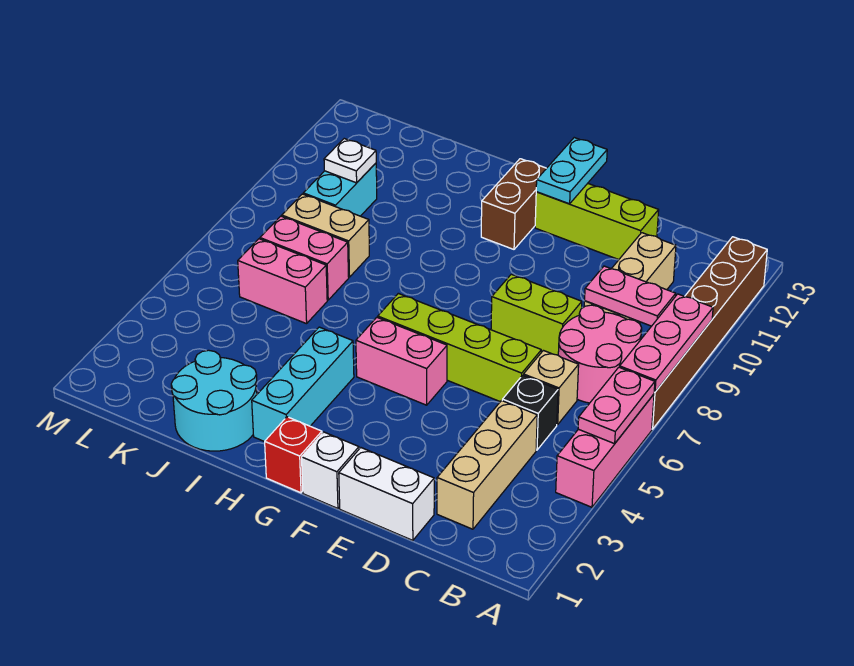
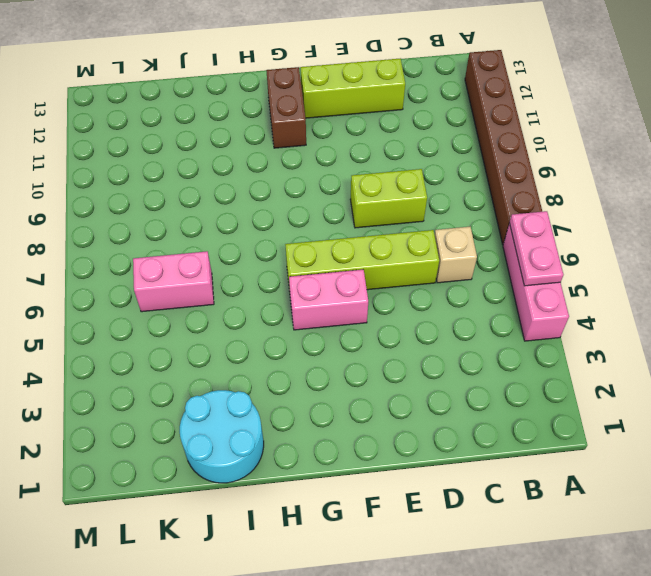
none -> pink round brick B7:C8 level 1
none -> tan brick C2:C4 level 1
none -> black brick C5 level 1

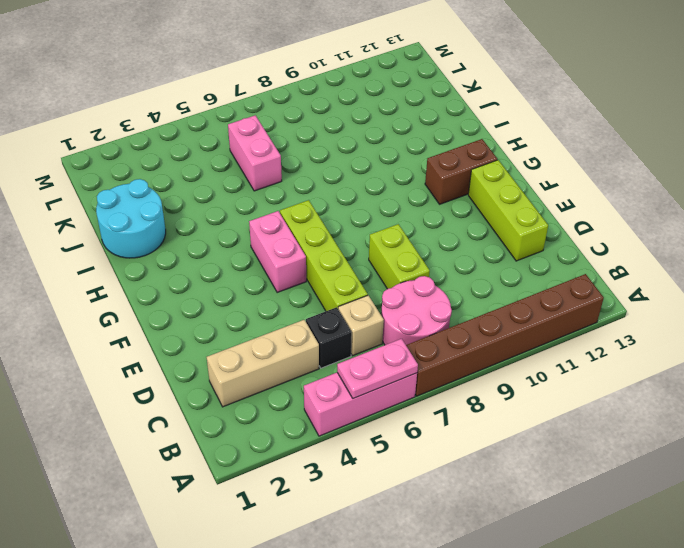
none -> tan brick C9:C11 level 1
none -> white brick D1:E1 level 1
none -> white brick F1 level 1

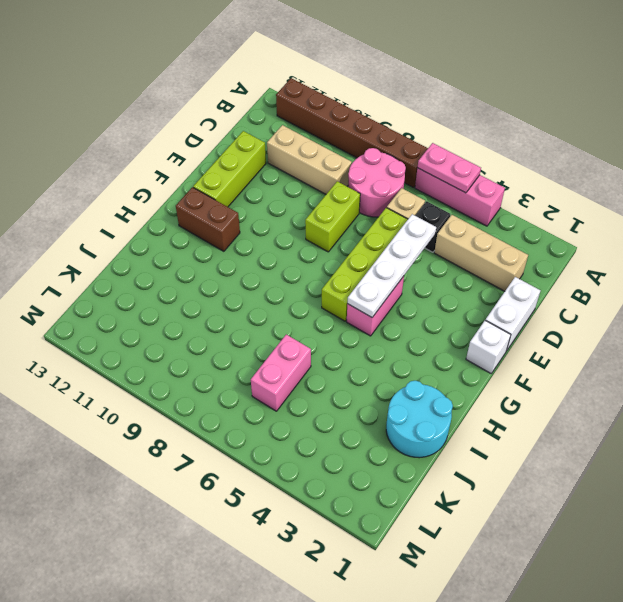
white plate D5:G5 level 2 -> none
none -> red brick G1 level 1
none -> cyan brick H2:H4 level 1
none -> pink brick J7:K7 level 1

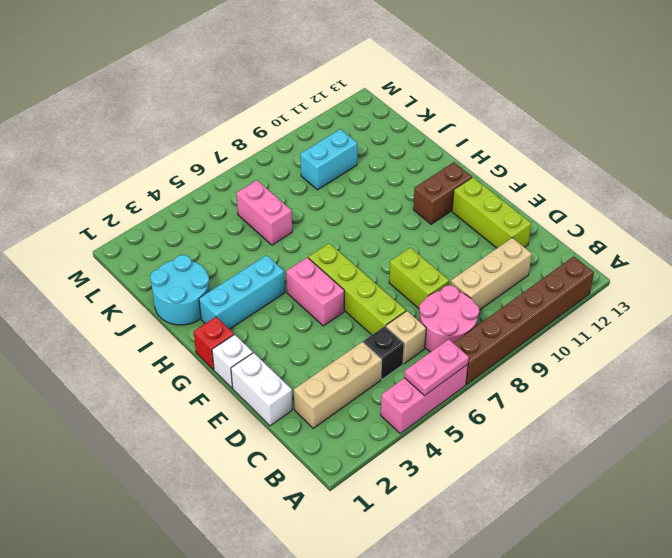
none -> pink brick J7:K7 level 1
none -> tan brick J8:K8 level 1
none -> pink plate A7:A9 level 2

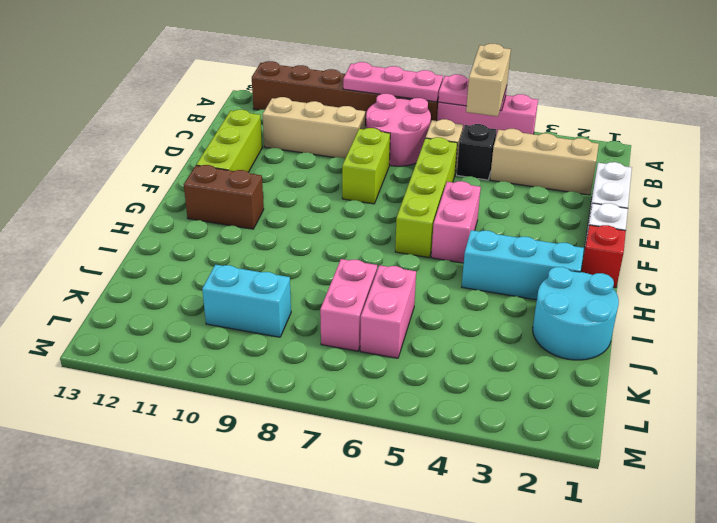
tan brick A5:B5 level 3 -> tan brick J8:K8 level 1
none -> pink plate B9:C9 level 2
none -> cyan plate F12:F13 level 2
none -> white plate K10 level 2

